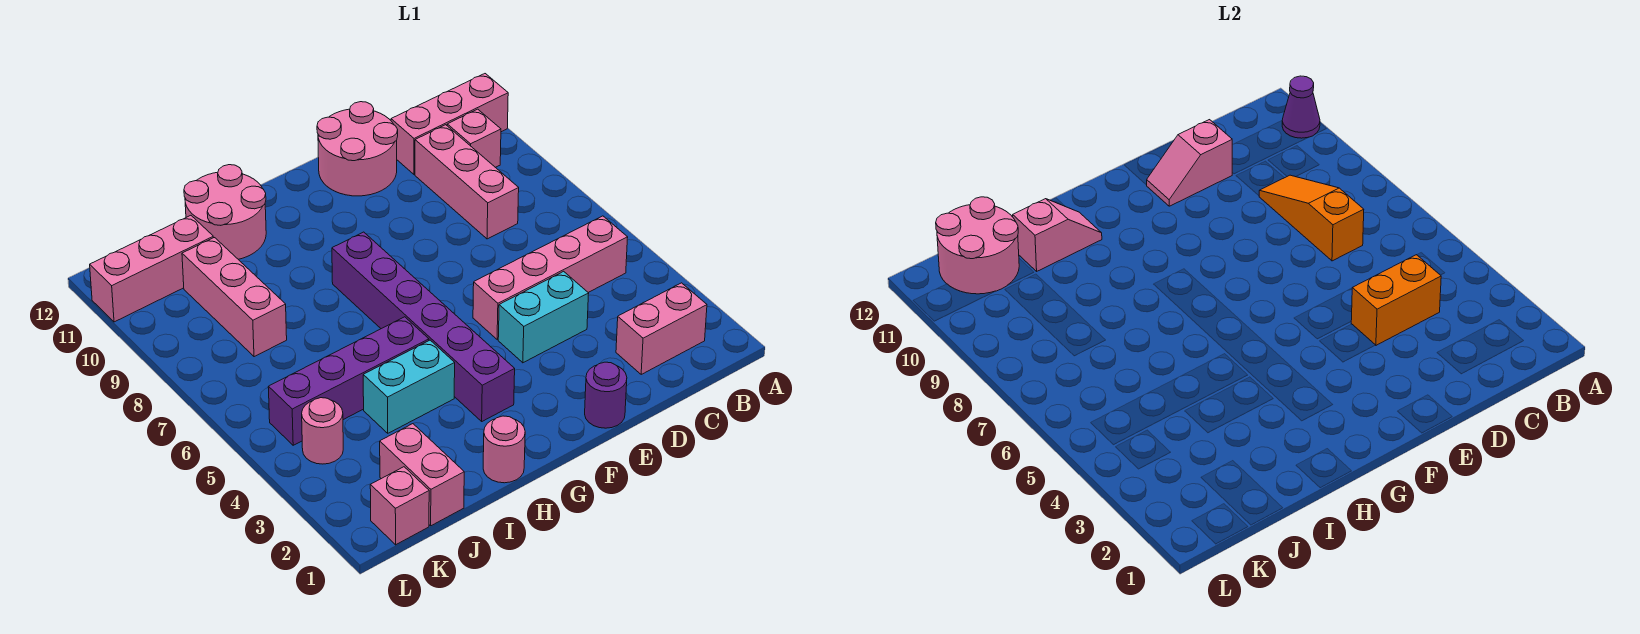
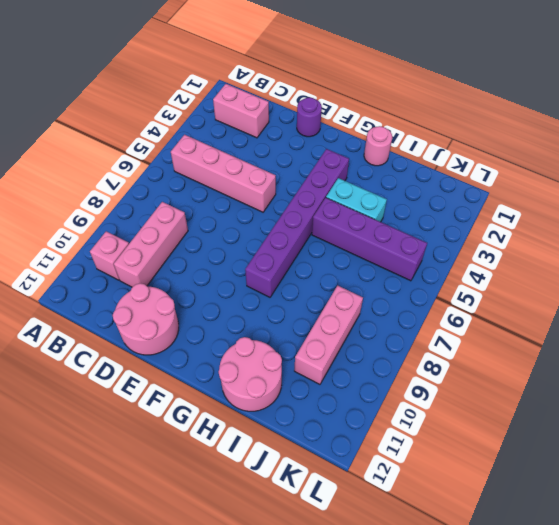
none -> pink brick A11:C11 level 1
none -> cyan brick D4:E4 level 1
none -> pink brick J1:J2 level 1

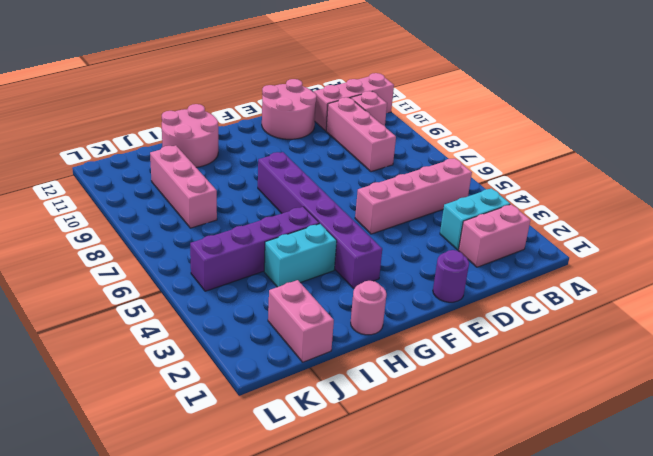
cyan brick B3:C3 level 1 -> cyan brick D4:E4 level 1
none -> pink brick J11:L11 level 1
none -> pink brick K1 level 1
none -> pink round brick K4 level 1

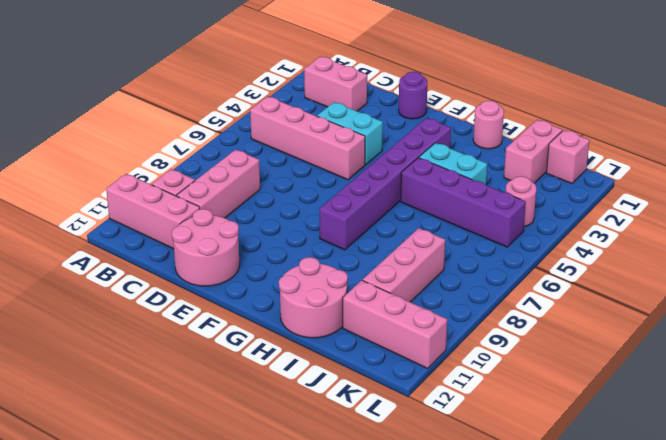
none -> purple cone A11 level 2
none -> orange brick C4:D4 level 2
none -> orange slope C7:C9 level 2 top 7

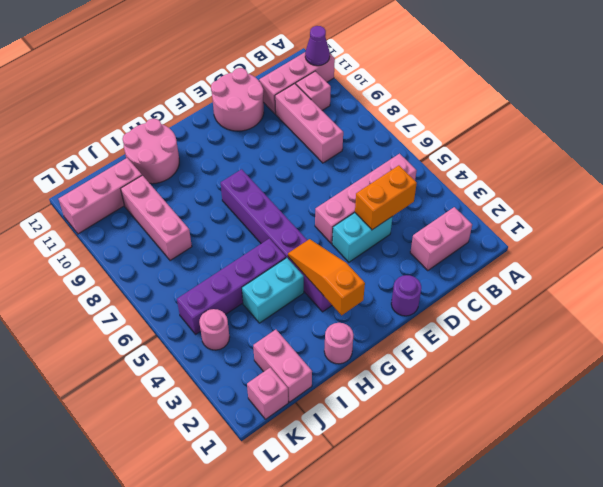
orange slope G2:G4 level 2 top 2 -> orange slope C7:C9 level 2 top 7
none -> pink slope D11:E11 level 2 top D
none -> pink slope H11:I11 level 2 top I
none -> pink round brick J11:K12 level 2

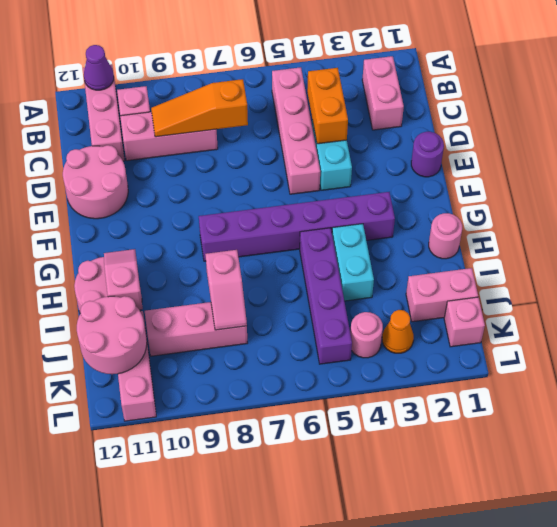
pink slope I8:J8 level 2 top I -> pink slope D11:E11 level 2 top D
orange cone K3 level 1 -> none

